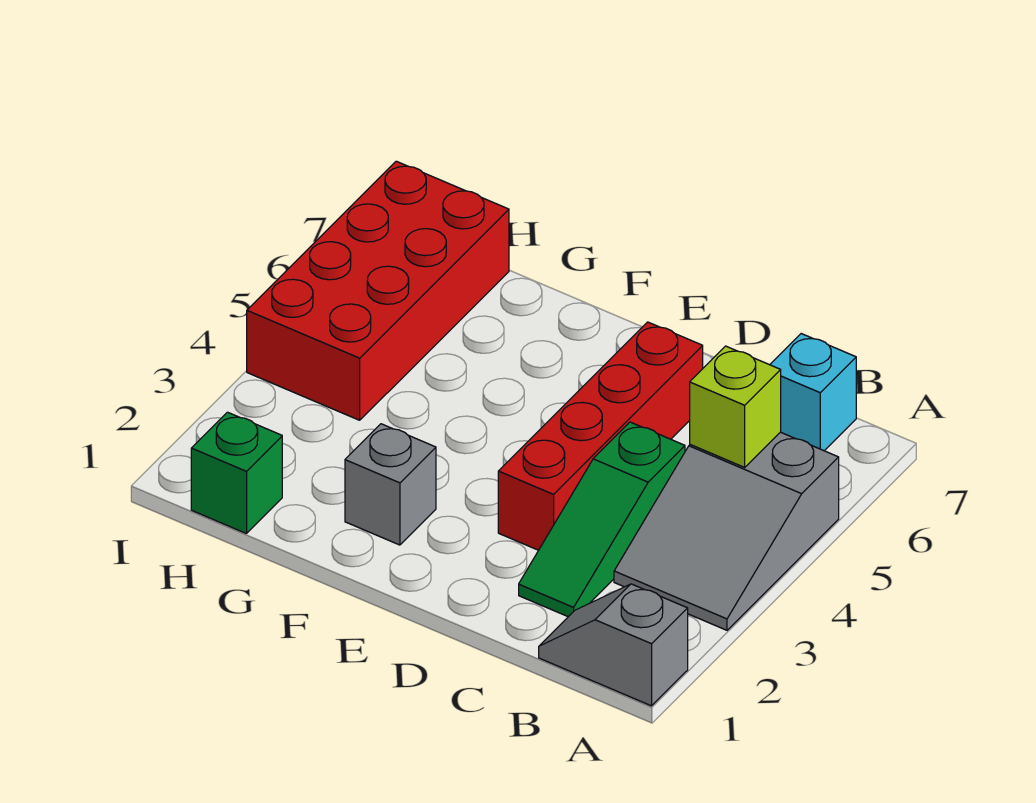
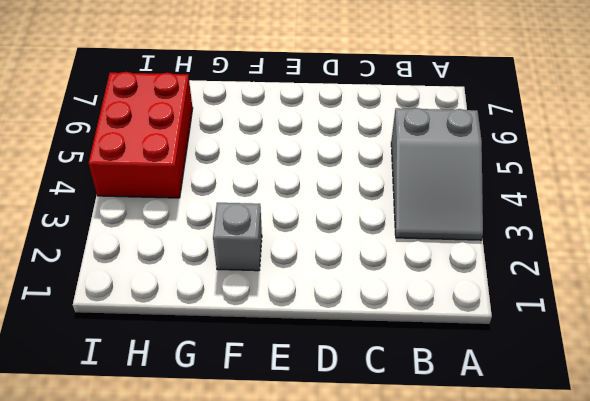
red brick H4:I6 level 1 -> red brick H4:I7 level 1
none -> grey slope A1:B1 level 1 top A
none -> cyan brick B7 level 1

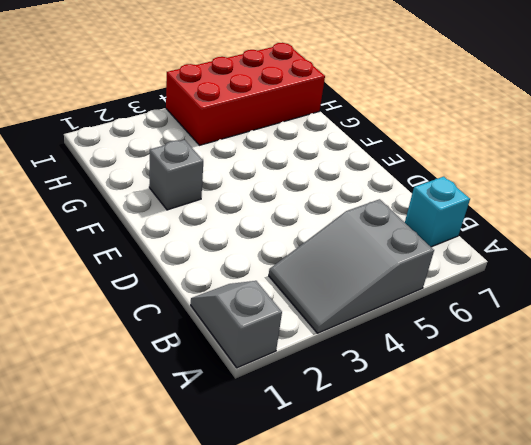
none -> green slope C2:C4 level 1 top 4
none -> red brick D3:D6 level 1

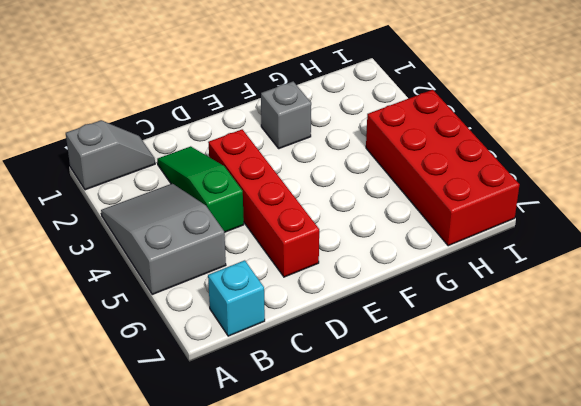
none -> green brick H1 level 1
none -> lime brick B5 level 2

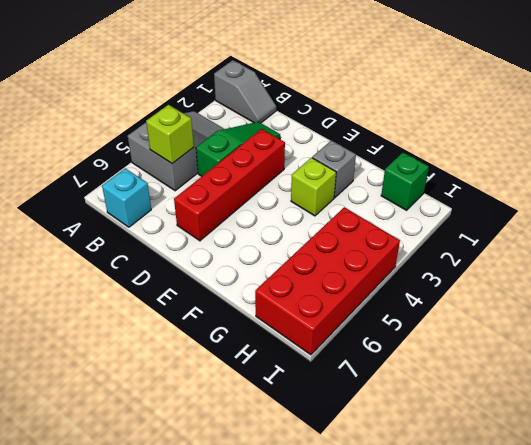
lime brick F3 level 1 -> none

